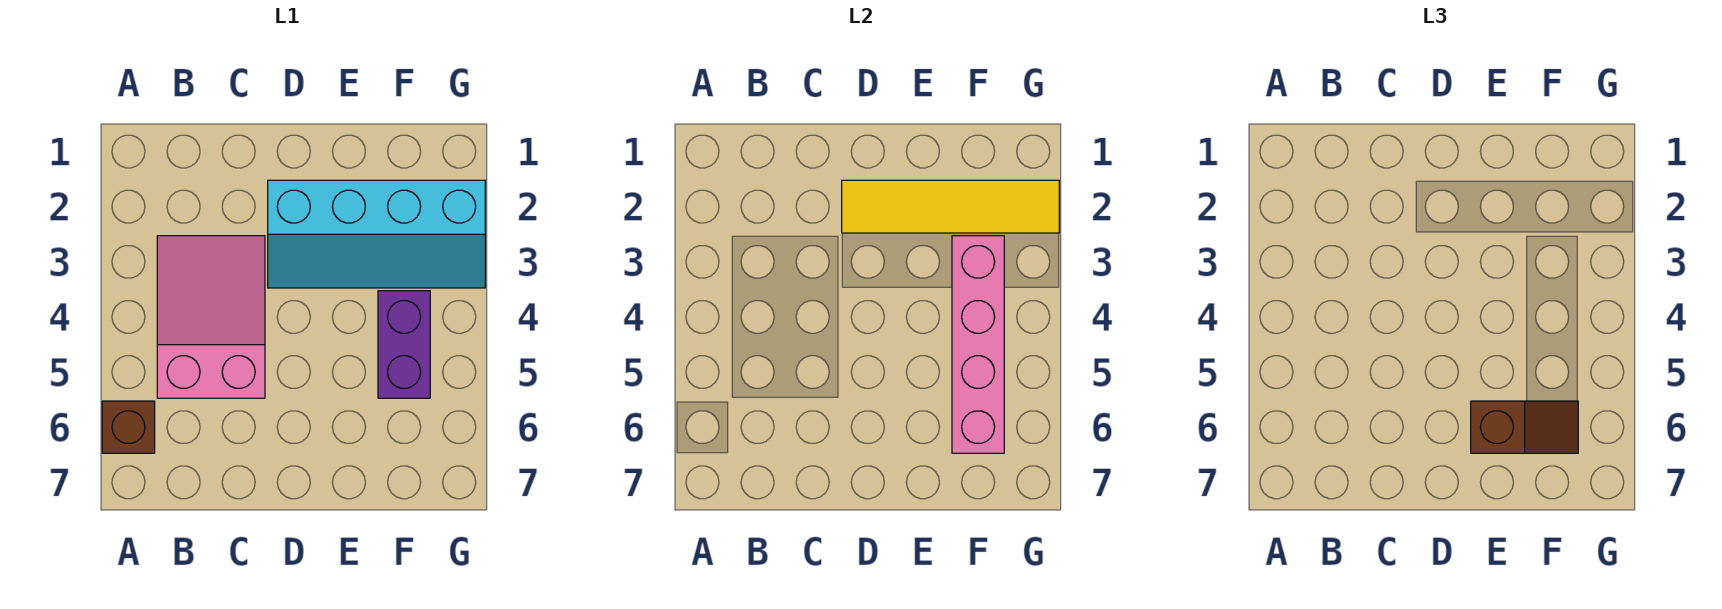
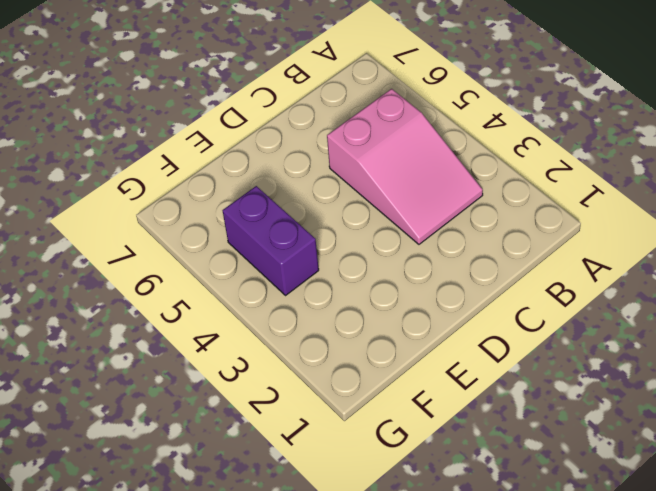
none -> brown brick A6 level 1
none -> cyan slope D2:G3 level 1 top 2

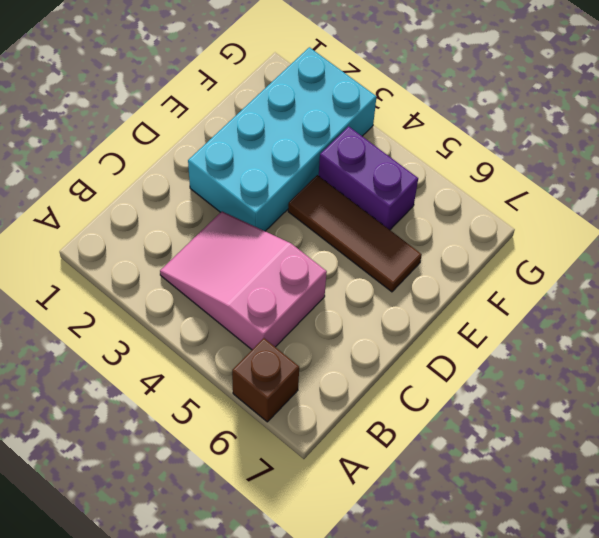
cyan brick D2:G3 level 1 -> cyan slope D2:G3 level 1 top 2
brown tile E4:E6 level 1 -> none
none -> yellow tile D2:G2 level 2
none -> pink brick F3:F6 level 2

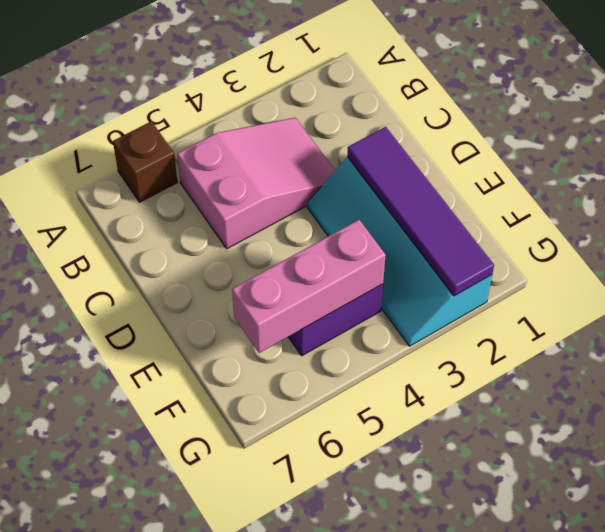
purple tile D2:G2 level 2 -> yellow tile D2:G2 level 2
pink brick F4:F6 level 2 -> pink brick F3:F6 level 2
none -> brown slope E6:F6 level 3 top E

